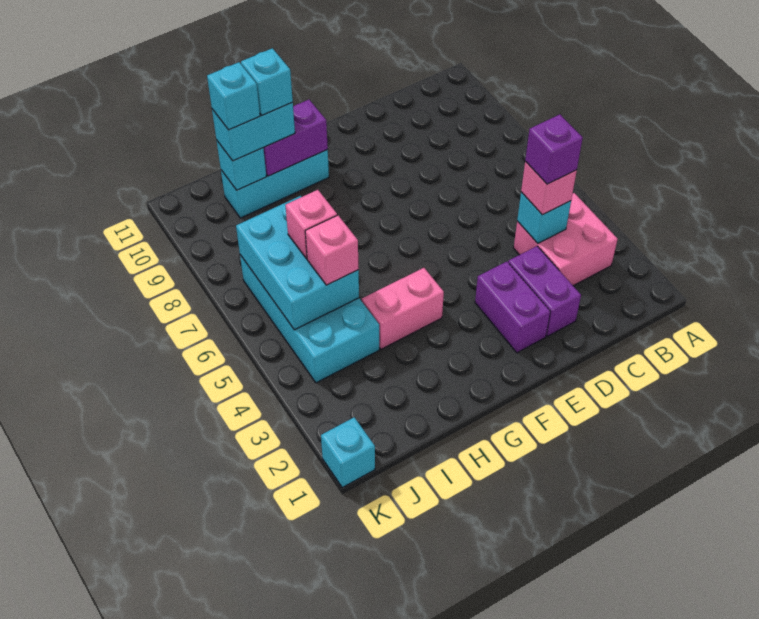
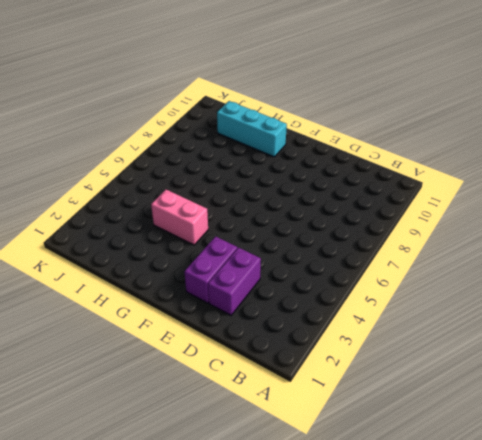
none -> pink brick B3:C4 level 1
none -> cyan brick I4:J7 level 1
none -> cyan brick K1 level 1

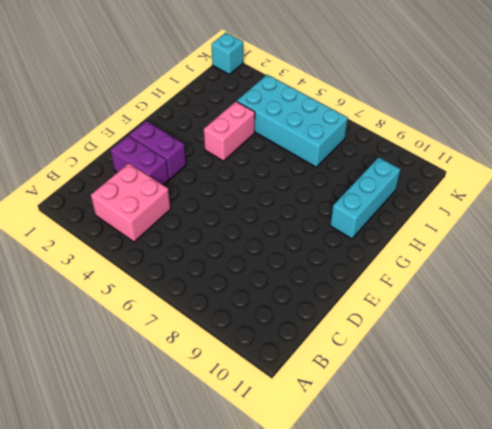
none -> cyan brick C4 level 2
none -> purple brick G10:H10 level 2
none -> cyan brick I5:J7 level 2

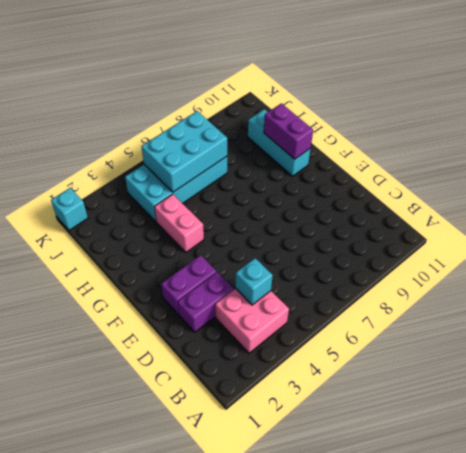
none -> cyan brick I10 level 2
none -> pink brick C4 level 3
none -> cyan brick H10:I10 level 3

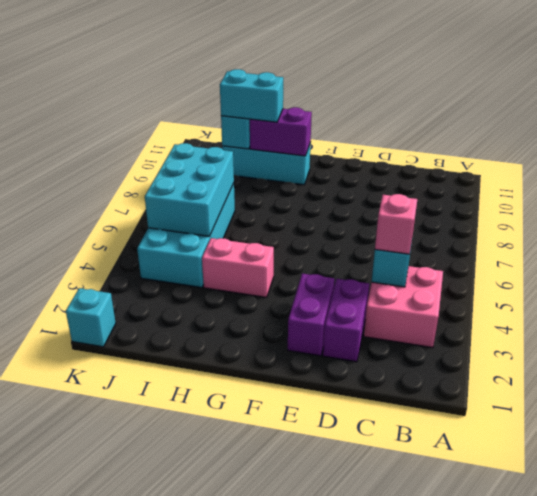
none -> pink brick I5 level 3
none -> pink brick I6 level 3
none -> purple brick C4 level 4

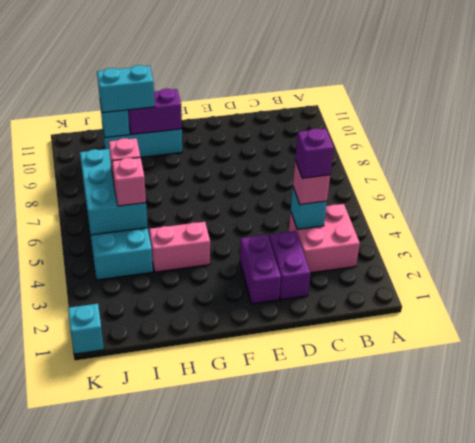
none -> cyan brick H10 level 4
none -> cyan brick I10 level 4

